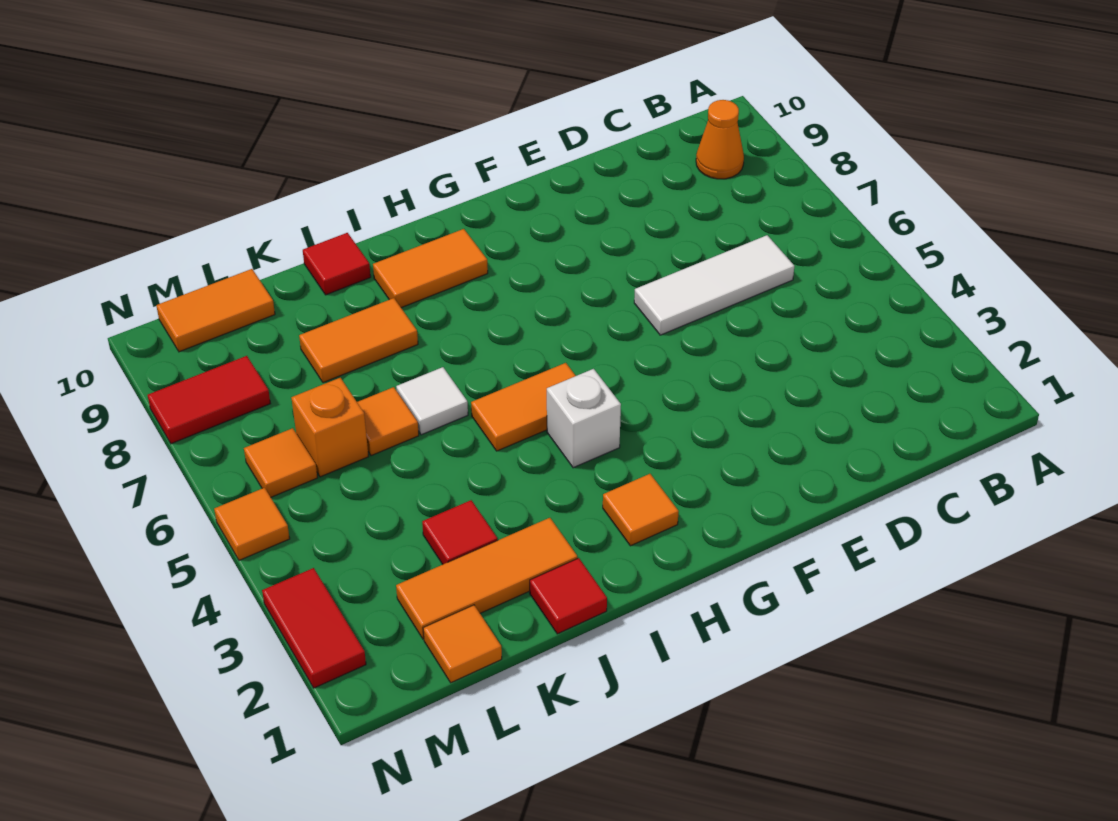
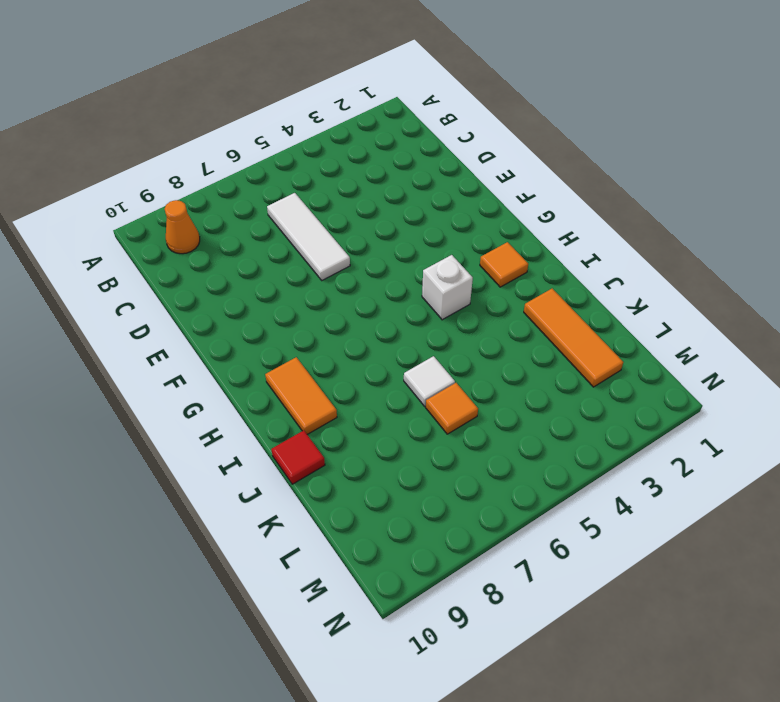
none -> orange tile H5:I5 level 1
none -> red tile J1 level 1
none -> orange tile J8:K8 level 1

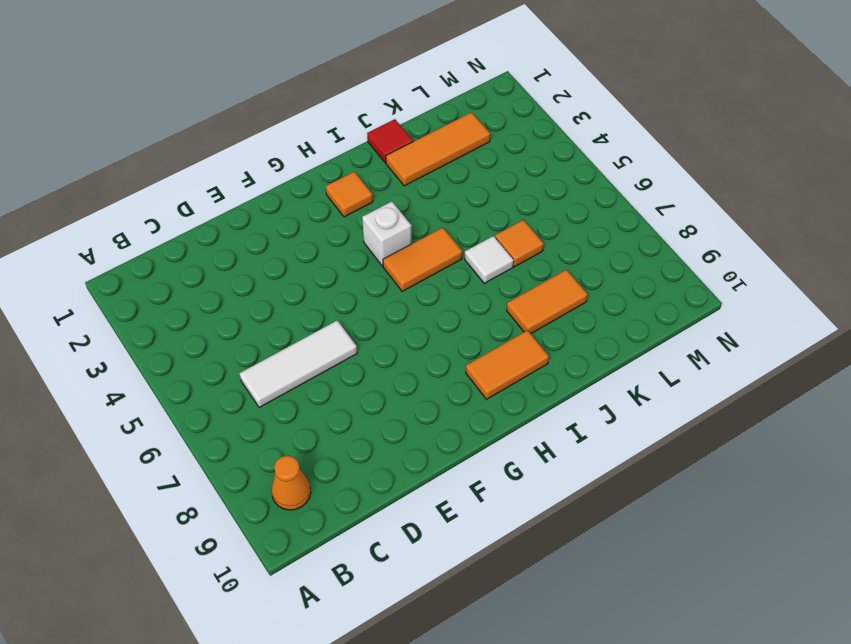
none -> red tile J10 level 1
none -> red tile K3 level 1
none -> orange tile L1 level 1

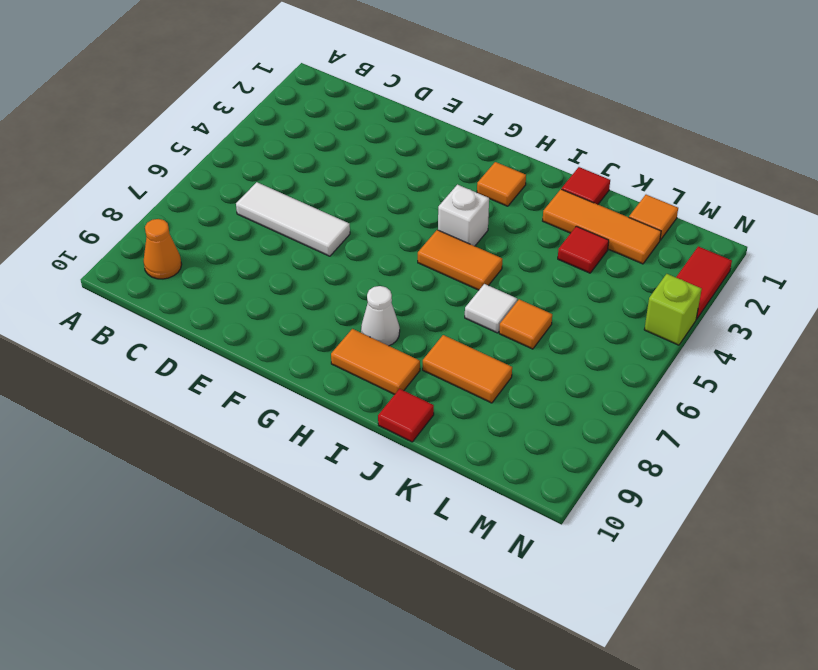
white cone H8 level 1 -> none
lime brick N4 level 1 -> none
none -> orange brick L6 level 1
none -> orange tile L10:M10 level 1
none -> orange tile M6 level 1

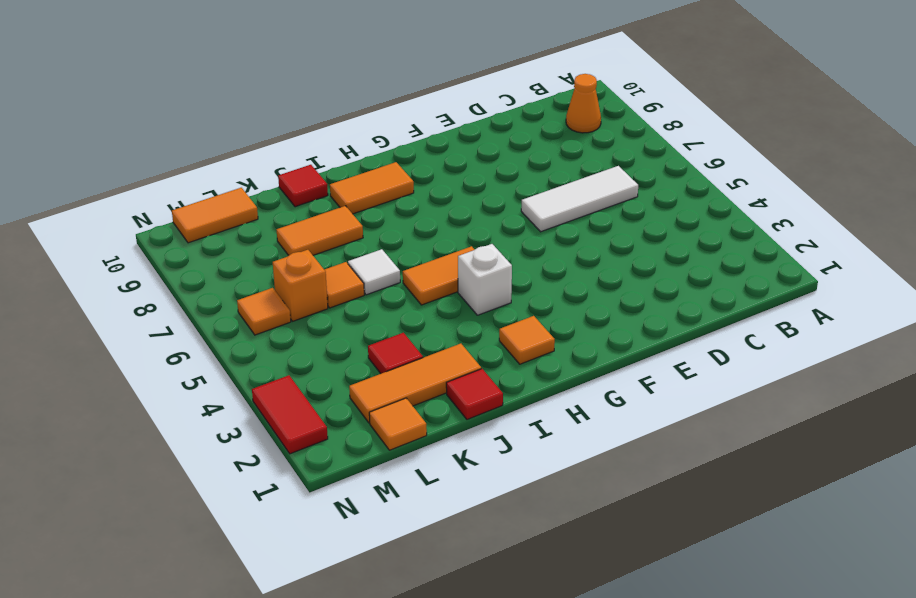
none -> red tile M8:N8 level 1
none -> orange tile N5 level 1

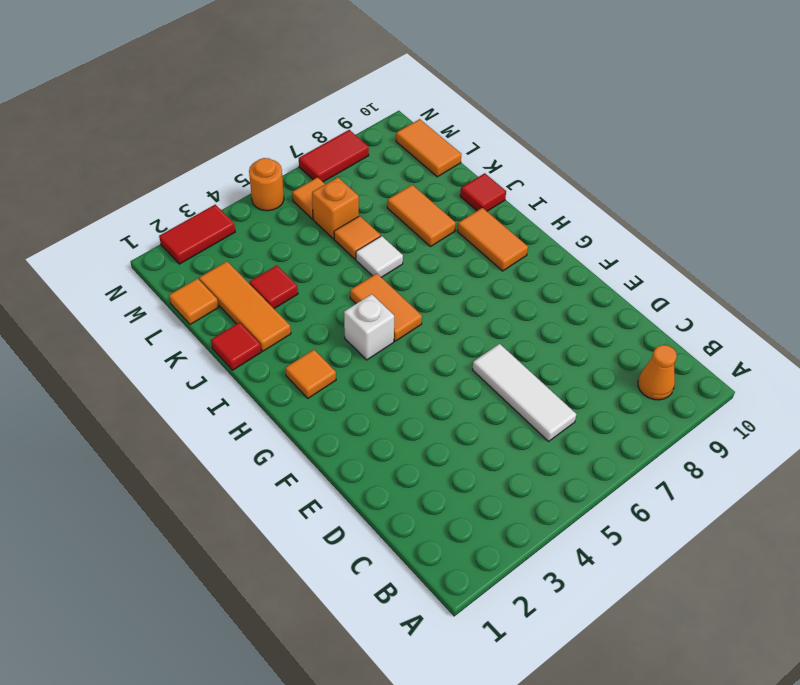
orange round brick N5 level 1 -> orange tile N5 level 1
red tile N7:N8 level 1 -> red tile M8:N8 level 1

